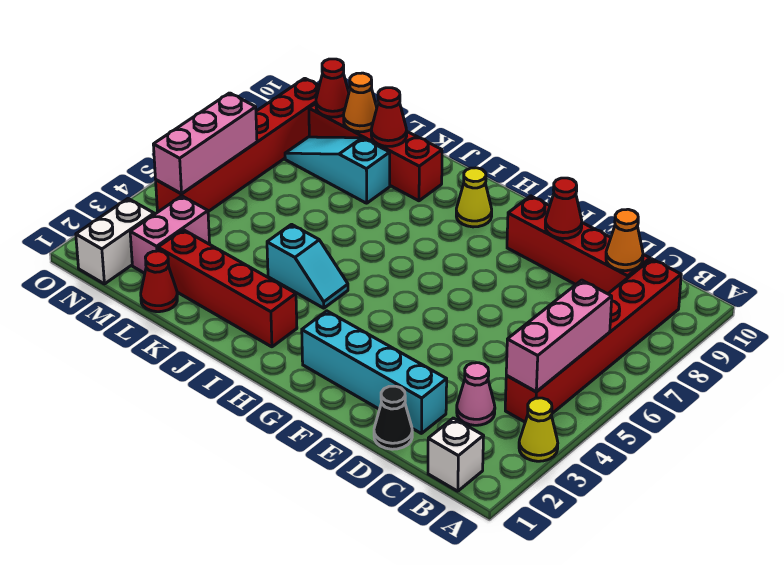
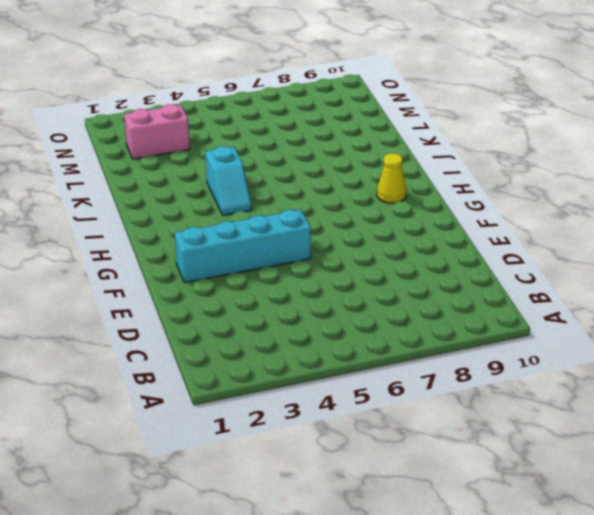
cyan brick F2:F5 level 1 -> cyan brick D2:G2 level 1
none -> yellow cone A3 level 1
none -> white brick B1 level 1
none -> red brick B4:B9 level 1

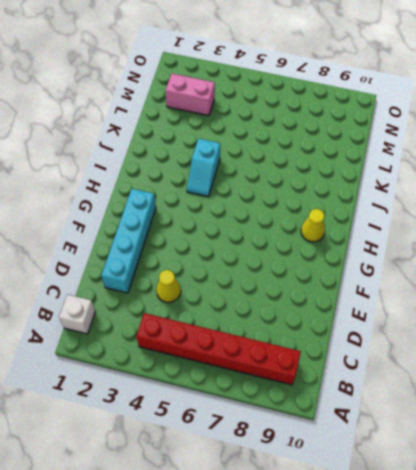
yellow cone D4 level 1 -> yellow cone A3 level 1
none -> pink cone C3 level 1
none -> red brick C9:F9 level 1
none -> black cone D1 level 1

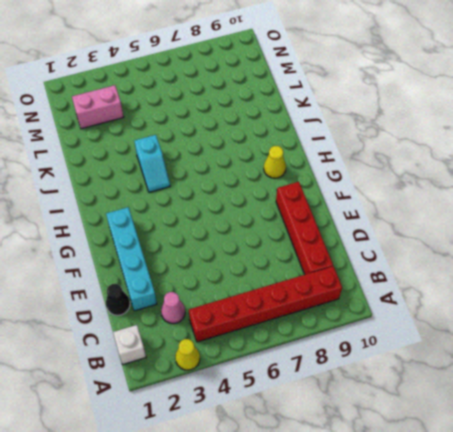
none -> red brick I2:L2 level 1
none -> red brick J9:M9 level 1
none -> cyan slope K8:M8 level 1 top K

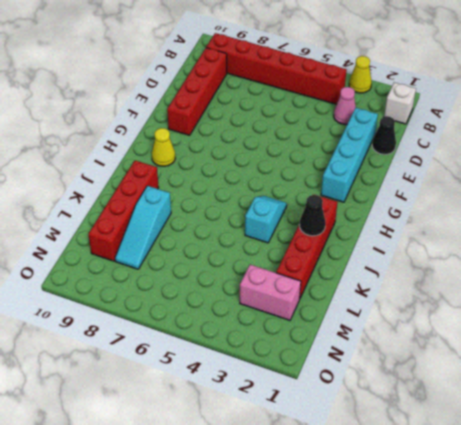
black cone J2 level 2 -> none
none -> red cone L1 level 1
none -> white brick N1:N2 level 1
none -> red brick N4:N9 level 1

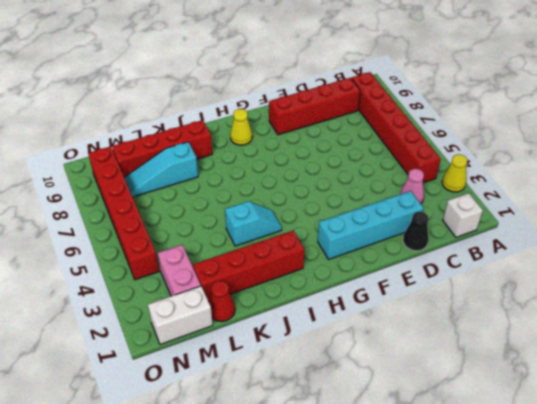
white brick M1:N1 level 1 -> white brick N1:N2 level 1
none -> pink brick B4:B6 level 2
none -> orange cone C9 level 2
none -> red cone E9 level 2

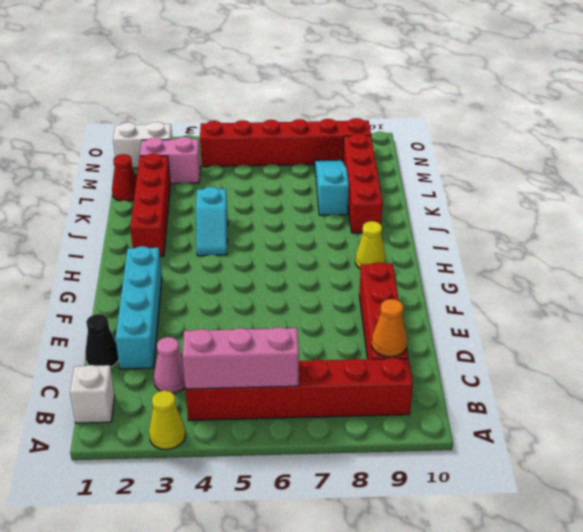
none -> red cone E9 level 2
none -> red cone K9 level 2
none -> orange cone L9 level 2

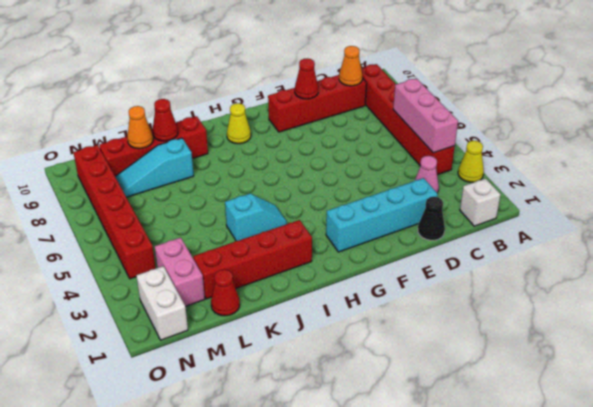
none -> red cone M9 level 2
none -> pink brick N4:N6 level 2

